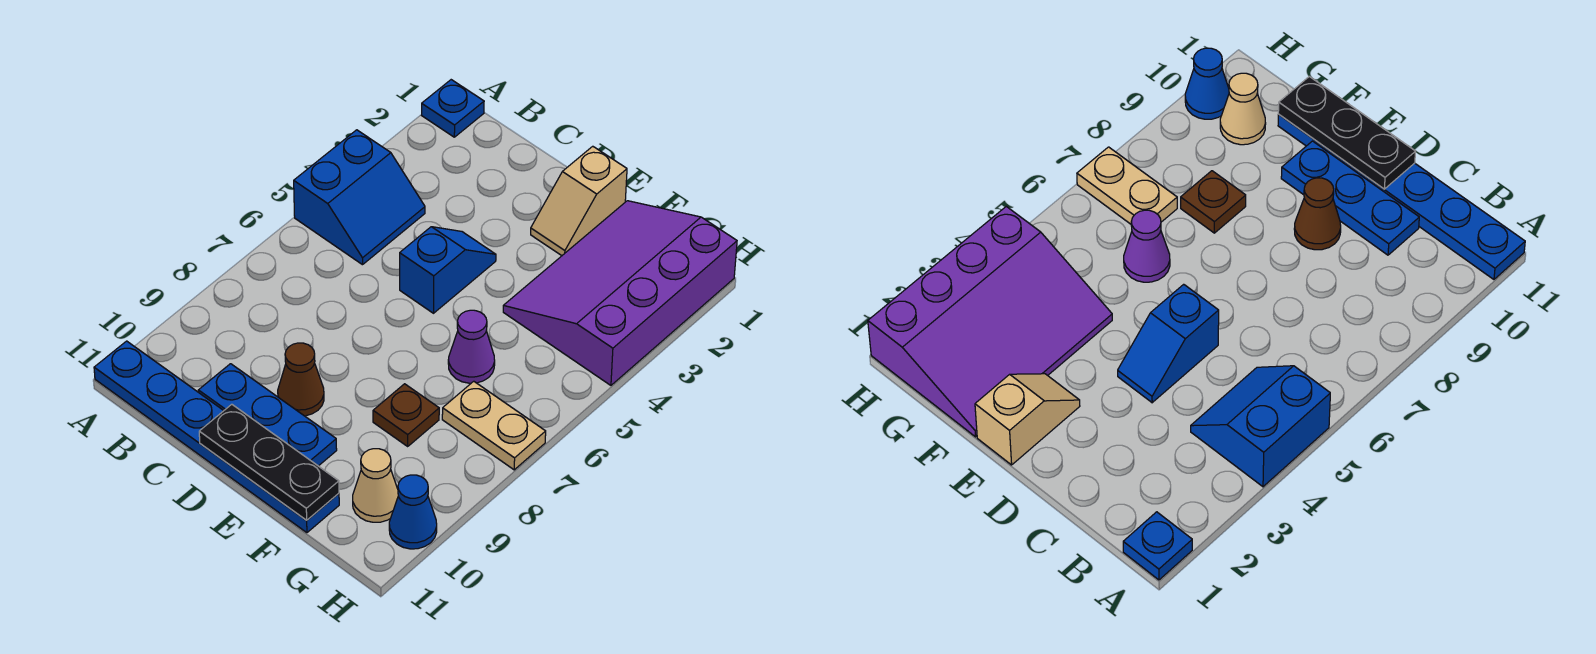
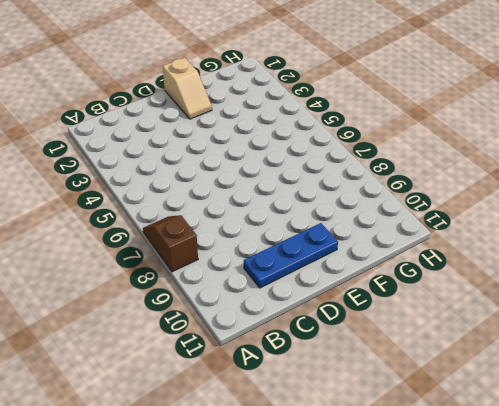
brown slope A7:A8 level 1 top 8 -> none
none -> blue plate A1 level 1
none -> blue slope A4:B5 level 1 top A
none -> blue plate A11:F11 level 1

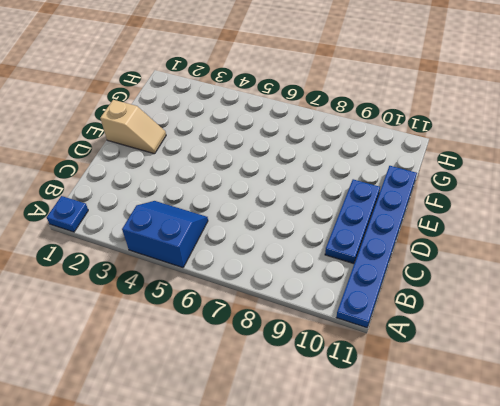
none -> blue slope D4:D5 level 1 top 5
none -> brown cone D9 level 1
none -> purple slope F1:H4 level 1 top H

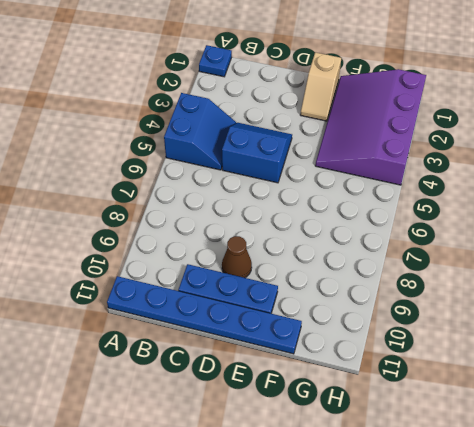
blue slope C4:D5 level 1 top 5 -> blue slope D4:D5 level 1 top 5
none -> purple cone F6 level 1
none -> brown plate F8 level 1
none -> tan plate G7:H7 level 1

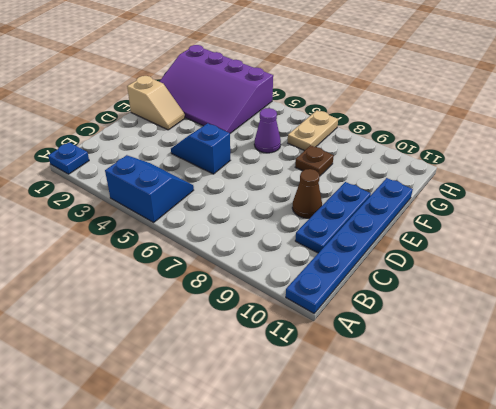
none -> tan cone G10 level 1
none -> blue cone H10 level 1
none -> black plate D11:F11 level 2

